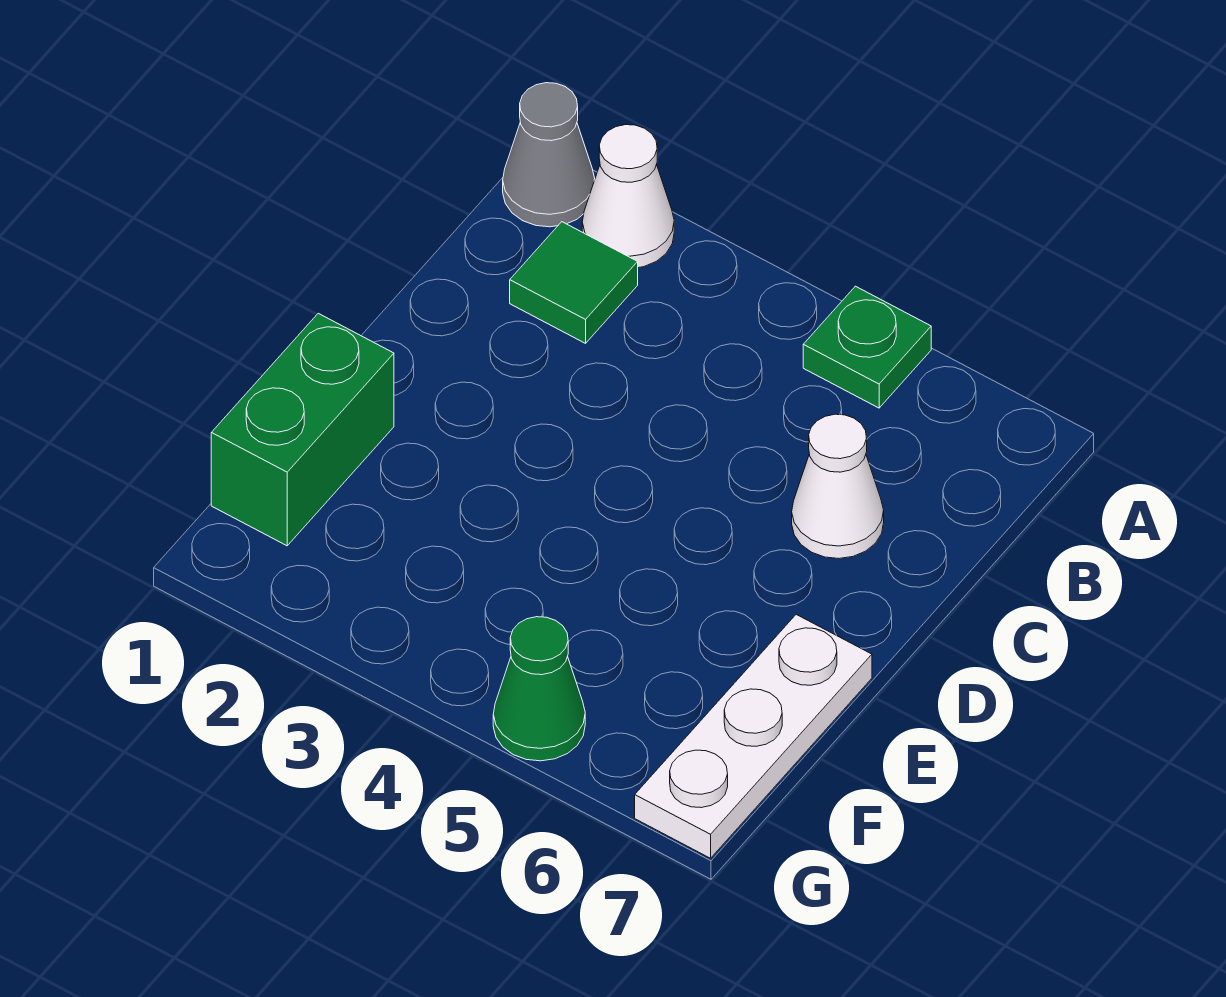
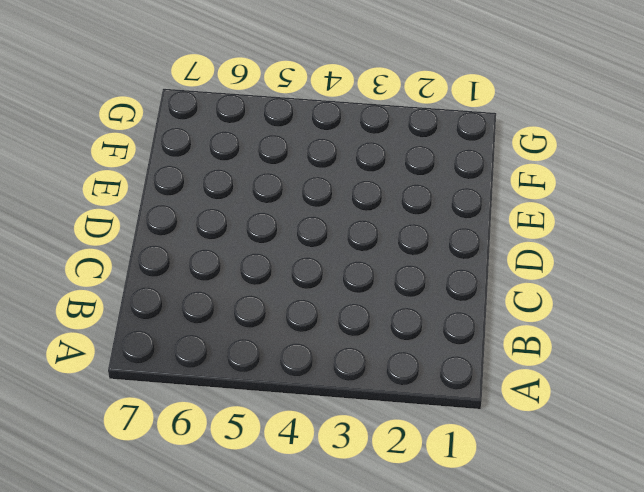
none -> grey cone A1 level 1
none -> white cone A2 level 1

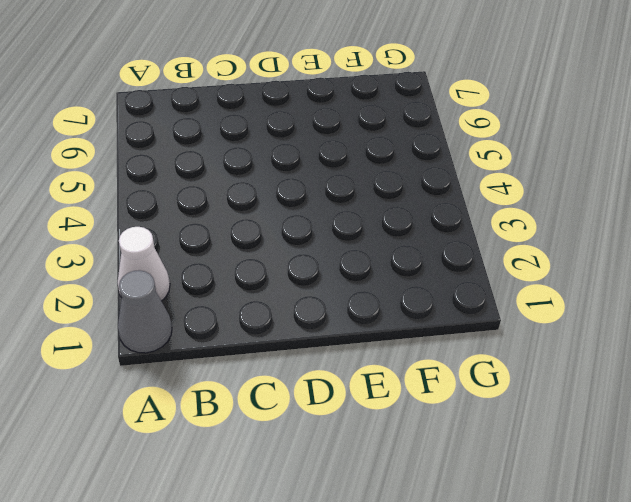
none -> green plate A5 level 1
none -> green tile B2 level 1

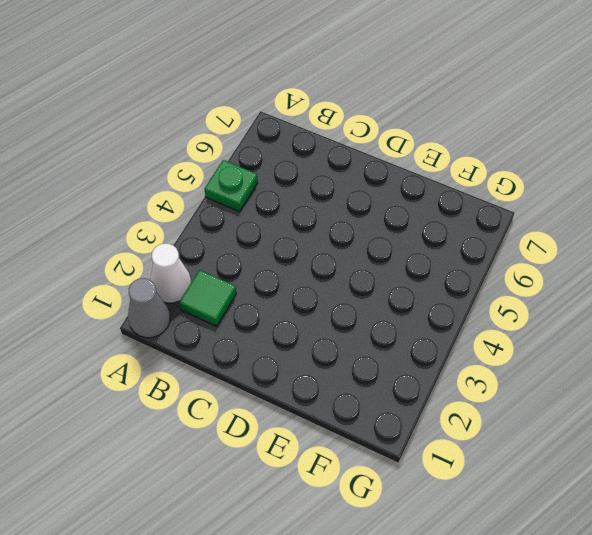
none -> white cone C6 level 1
none -> green brick E1:F1 level 1

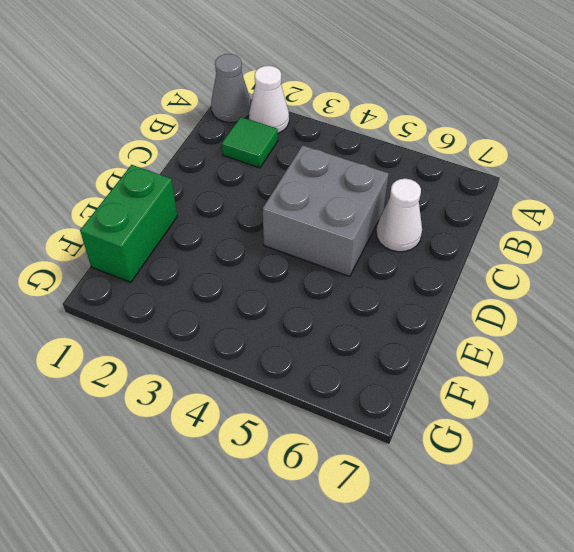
grey brick C4:D5 level 1 -> none
none -> green plate A5 level 1
none -> white plate E7:G7 level 1

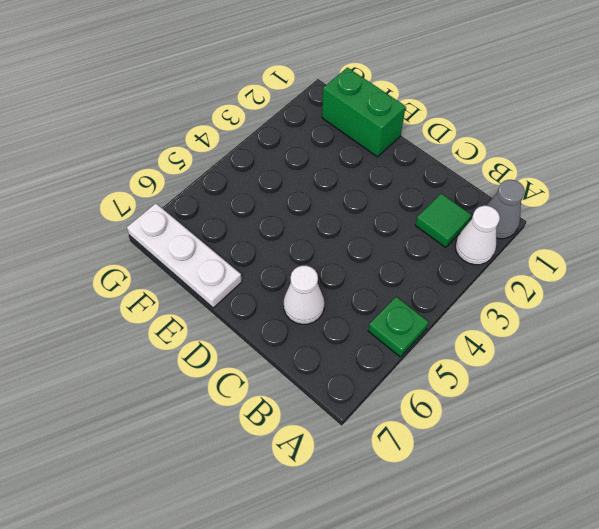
none -> green cone G5 level 1

